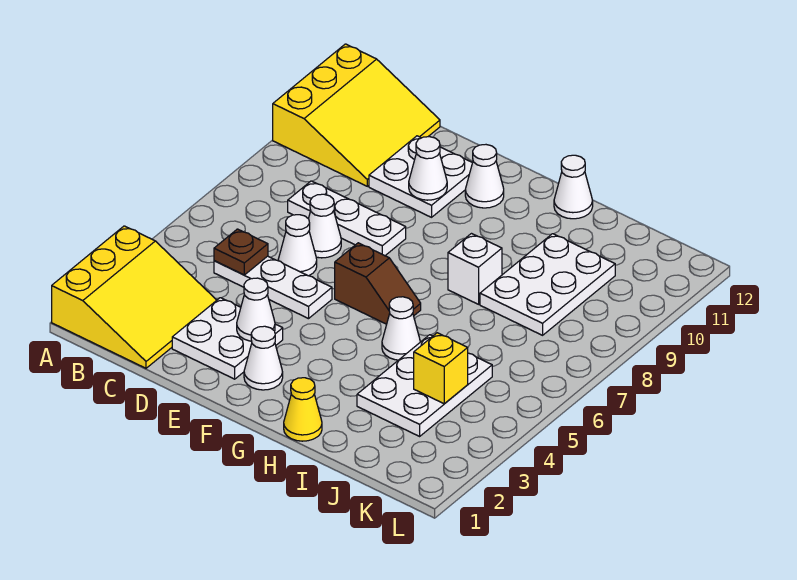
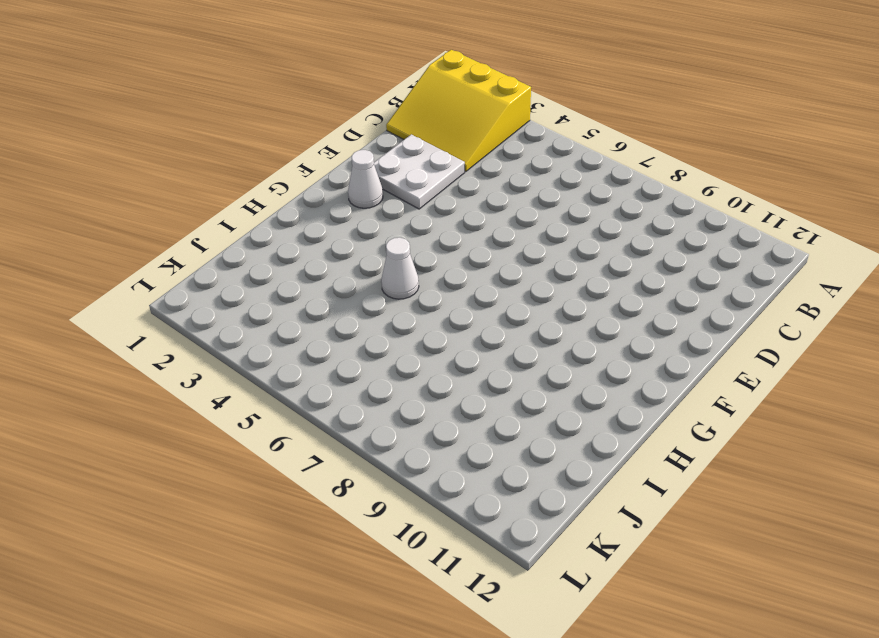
none -> yellow slope A10:C12 level 1 top A
none -> white plate C5:E5 level 1
none -> white plate C8:E8 level 1

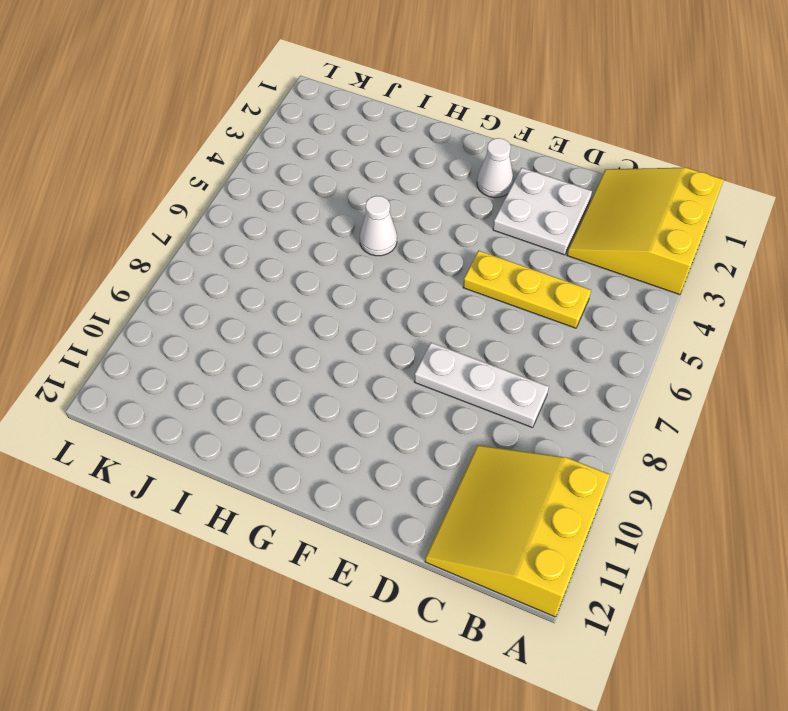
yellow plate C5:E5 level 1 -> white plate C5:E5 level 1
none -> white cone D6 level 1
none -> white cone D7 level 1
none -> white plate D10:E11 level 1

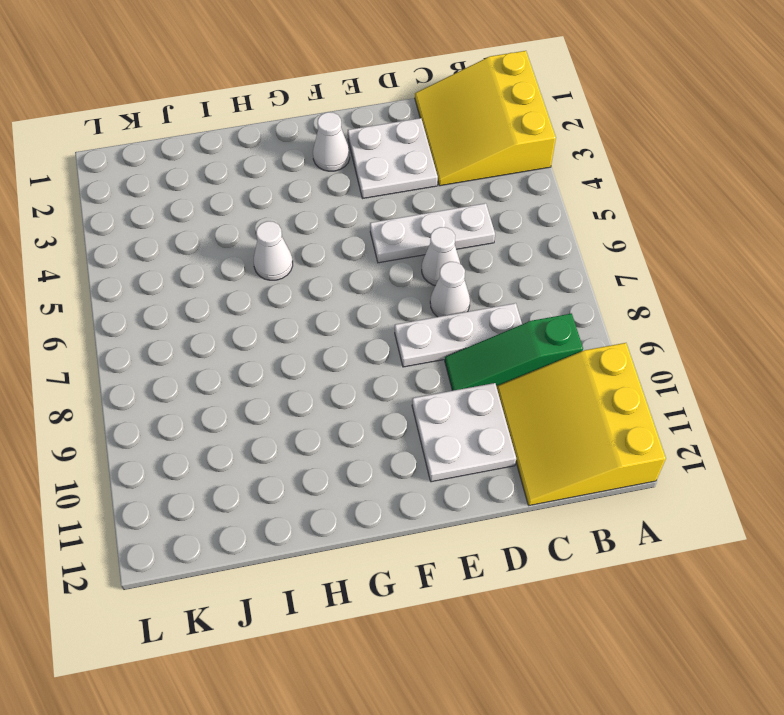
green slope B9:D9 level 1 top B -> none
none -> brown slope F6:G6 level 1 top F
none -> white cone F11 level 1
none -> yellow cone H1 level 1

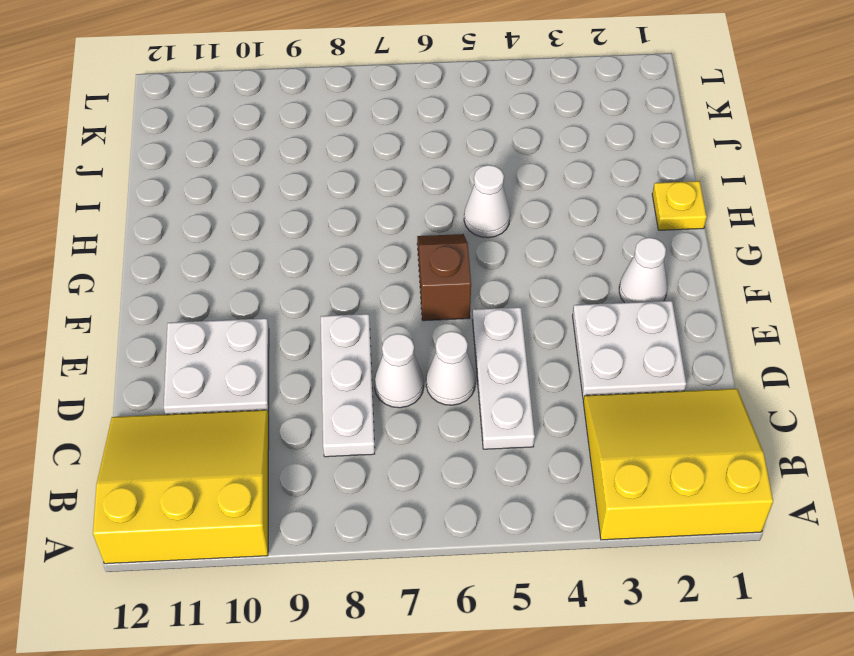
yellow plate H1 level 1 -> yellow cone H1 level 1
none -> white cone F11 level 1
none -> white brick H8 level 1
none -> white cone H12 level 1

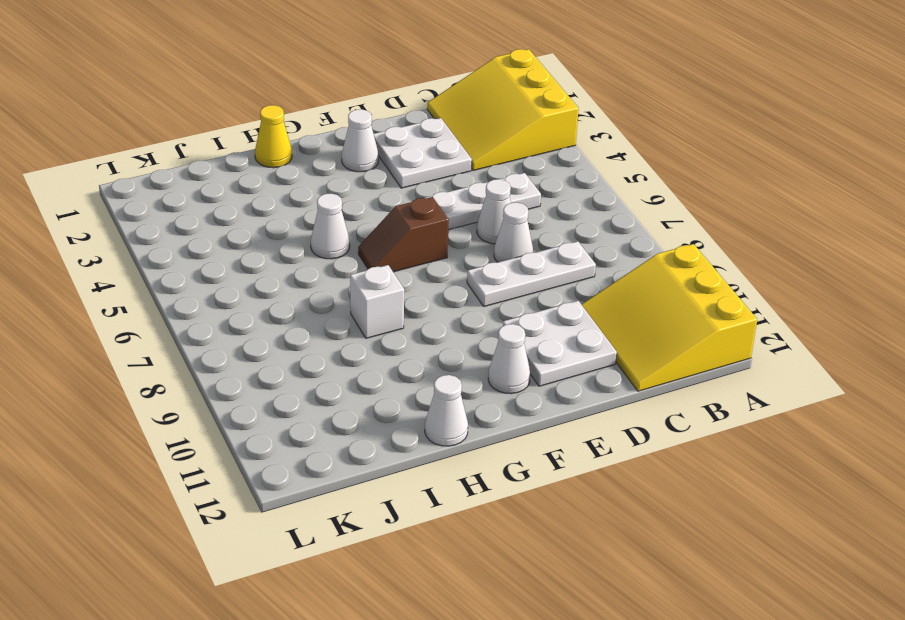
none -> white plate I3:J5 level 1
none -> white plate I8:J10 level 1
none -> brown plate C5 level 2

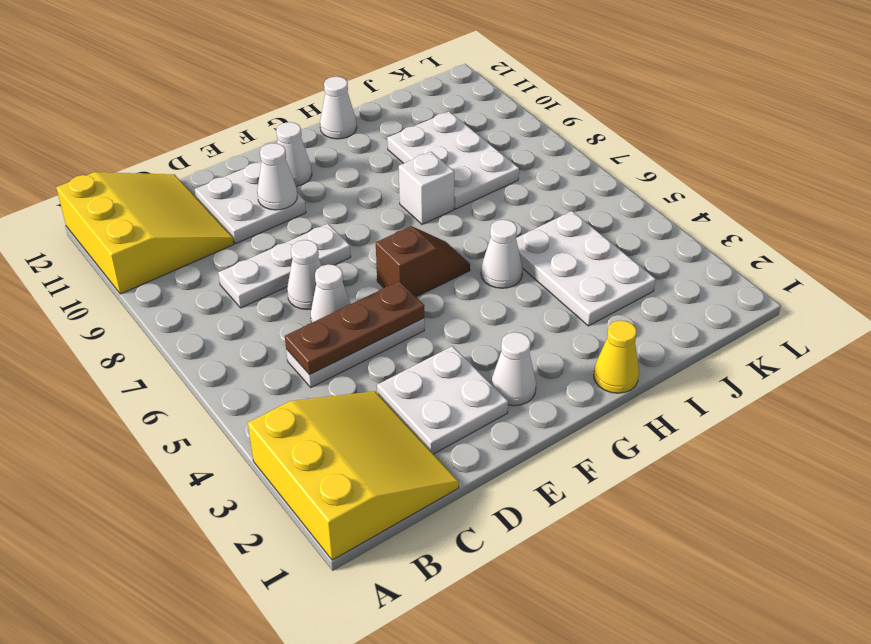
brown plate C5:E5 level 2 -> brown plate C5 level 2
none -> white cone E3 level 2
none -> yellow brick J4 level 2

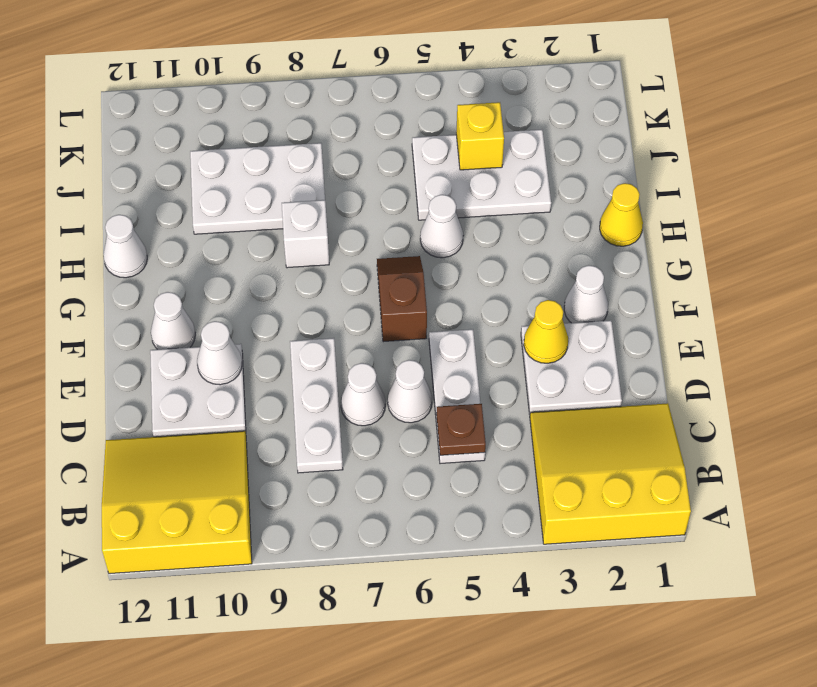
yellow cone E3 level 2 -> white cone E3 level 2

